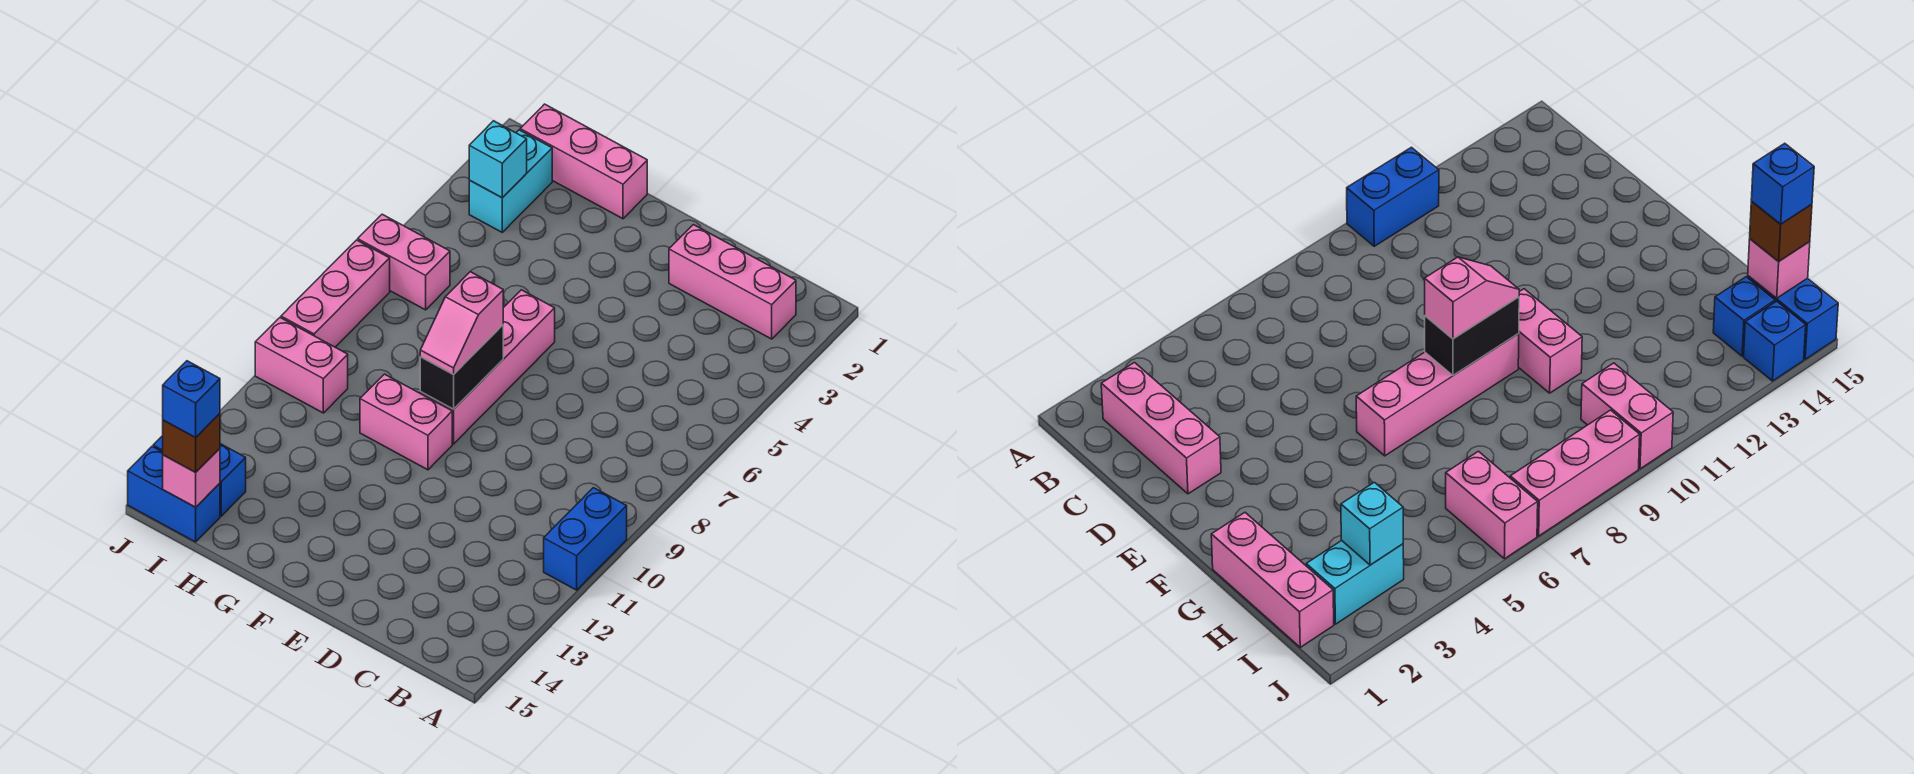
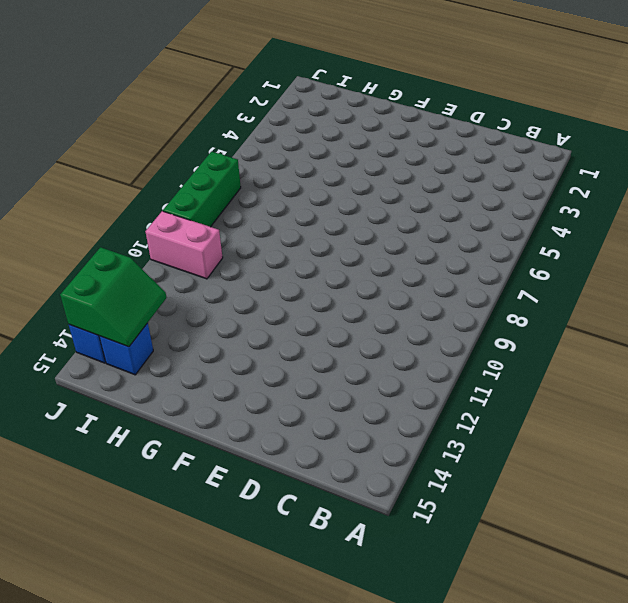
green slope I13:J14 level 2 top J -> none
green brick J7:J9 level 1 -> pink brick J7:J9 level 1
none -> blue brick A10:A11 level 1
none -> pink brick B2:D2 level 1
none -> pink brick F6:F9 level 1

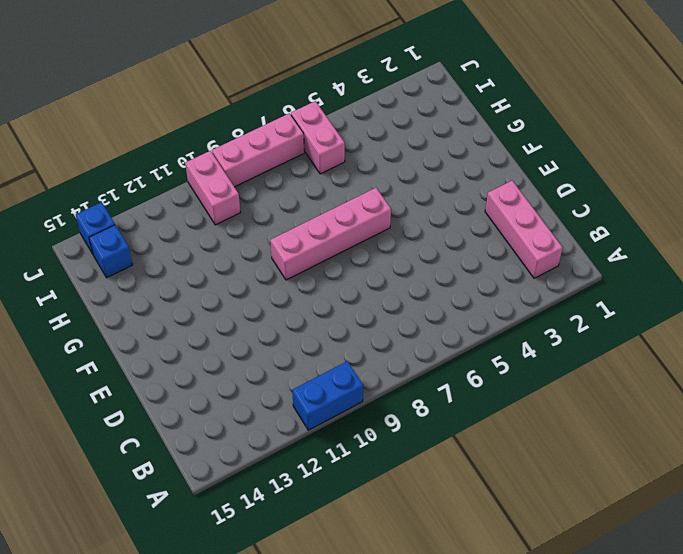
none -> pink brick F10:G10 level 1
none -> pink brick G1:I1 level 1
none -> cyan brick I2:I3 level 1

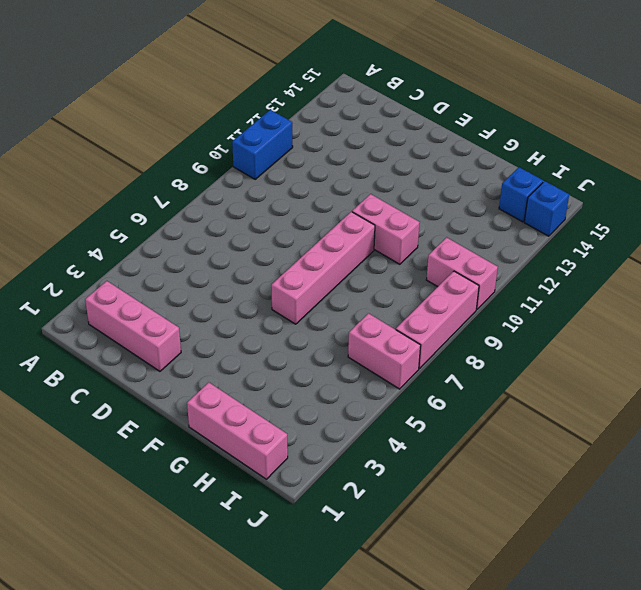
none -> cyan brick I2:I3 level 1
none -> blue brick I15:J15 level 1
none -> black brick F8:F9 level 2

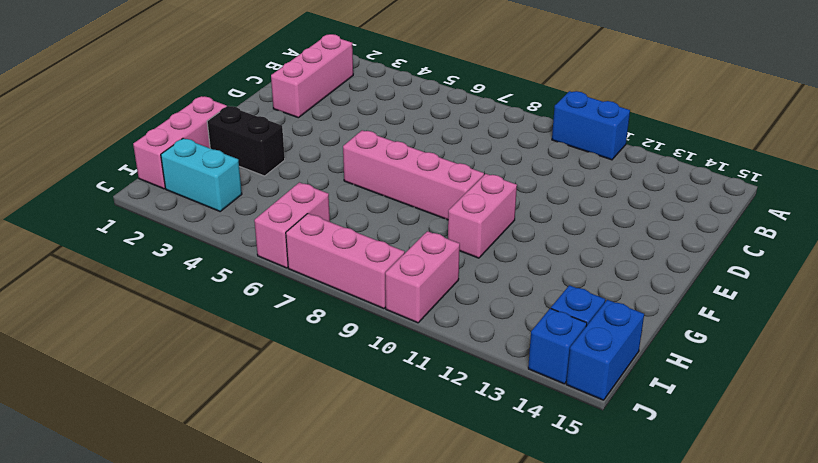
black brick G2:G3 level 1 -> black brick F8:F9 level 2
none -> cyan brick I3 level 2
none -> pink brick I15 level 2
none -> pink slope F8:F9 level 3 top 8

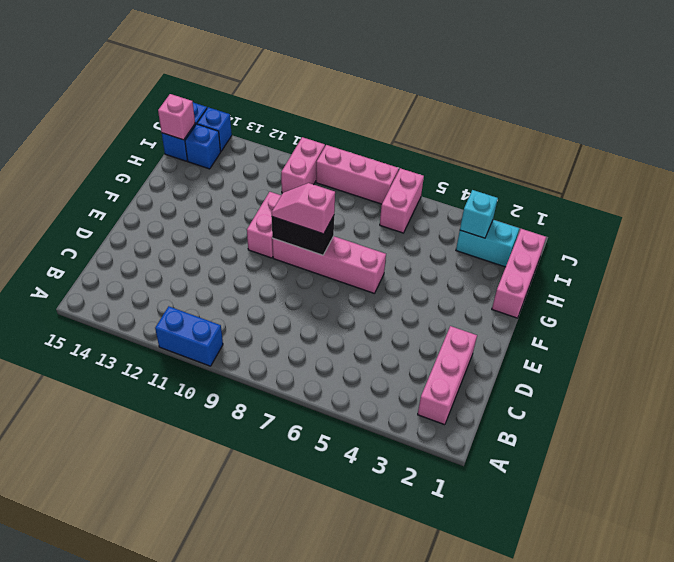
none -> brown brick I15 level 3
none -> blue brick I15 level 4

